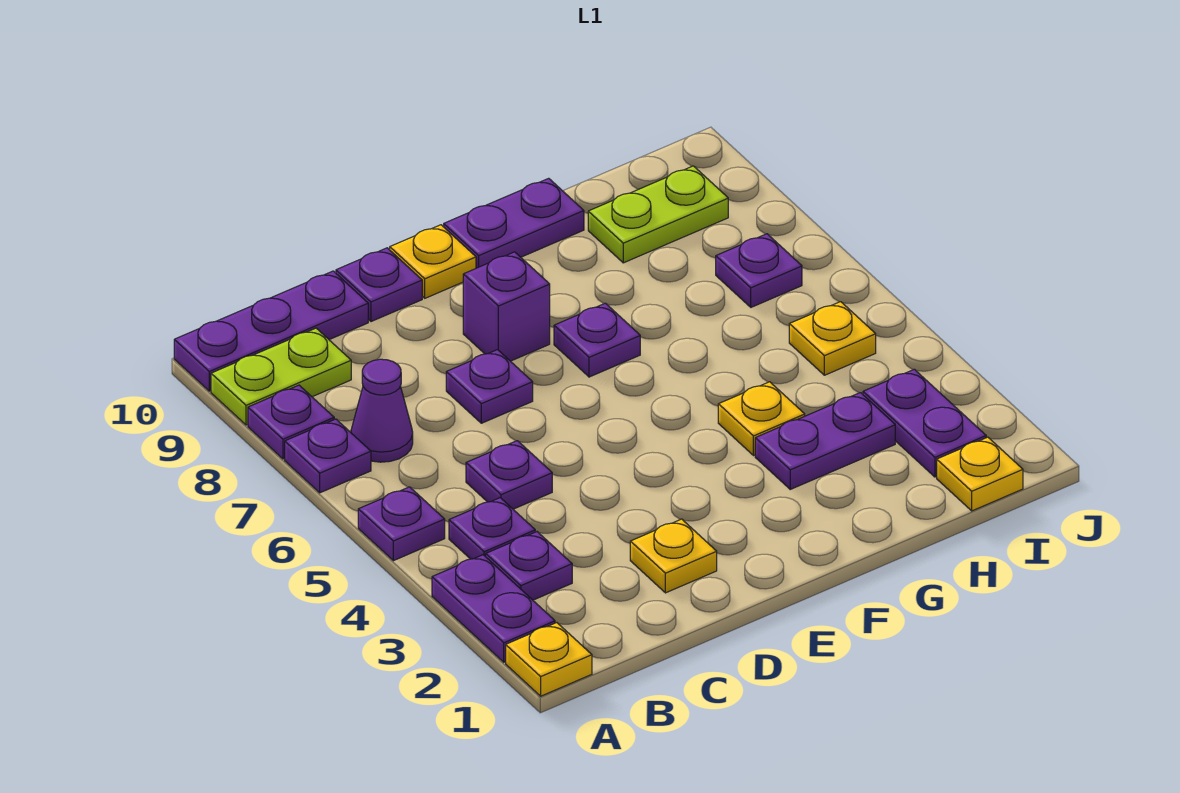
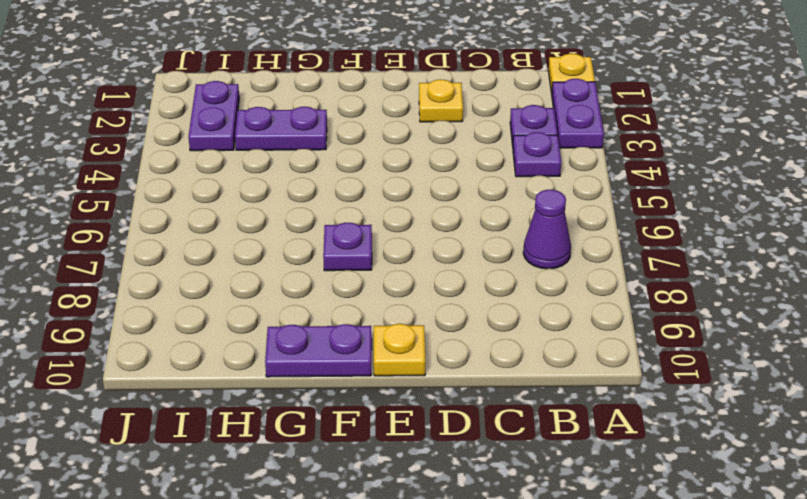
none -> purple plate A5 level 1
none -> purple plate A7 level 1
none -> purple plate A8 level 1

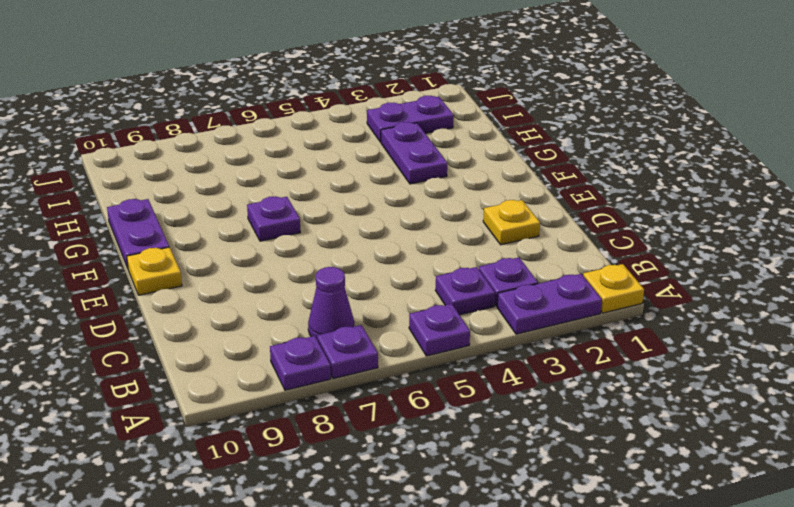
none -> lime plate A9:B9 level 1
none -> purple plate A10:C10 level 1
none -> purple plate C5 level 1

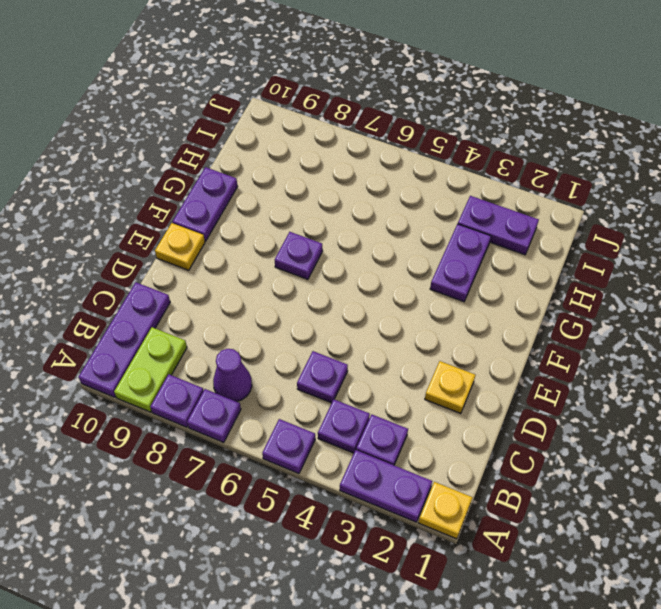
none -> purple plate D7 level 1
none -> purple plate D10 level 1
none -> purple brick E8 level 1

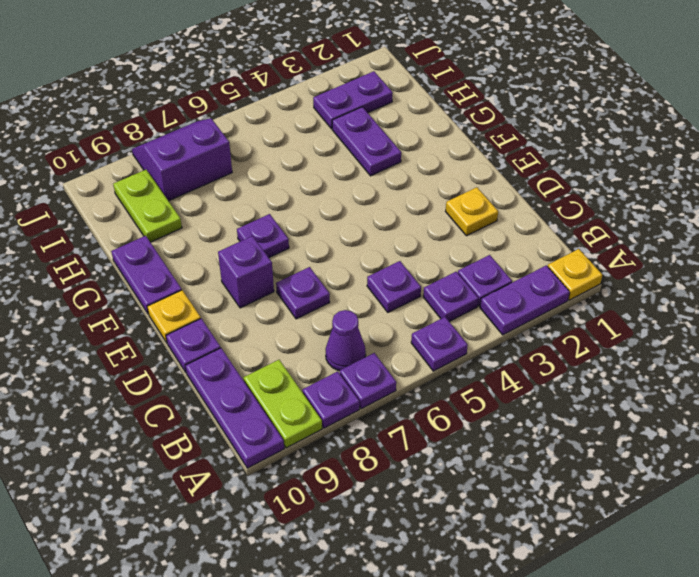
purple slope I7:J8 level 1 top I -> purple plate I7 level 1
none -> yellow plate G4 level 1
none -> yellow plate I1 level 1
none -> yellow plate I5 level 1

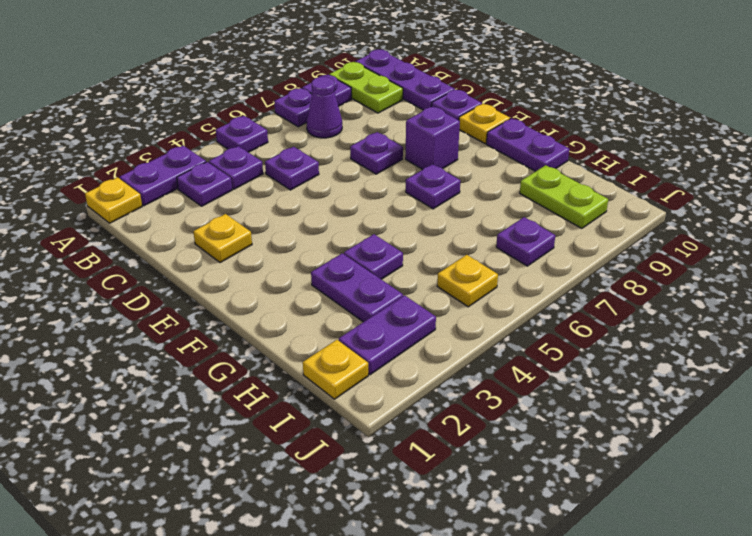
purple plate G4 level 1 -> yellow plate G4 level 1

